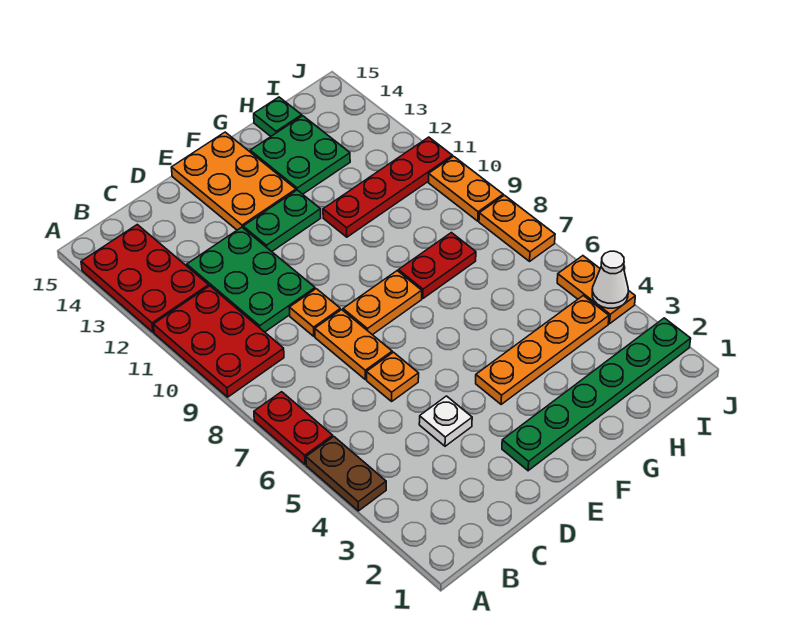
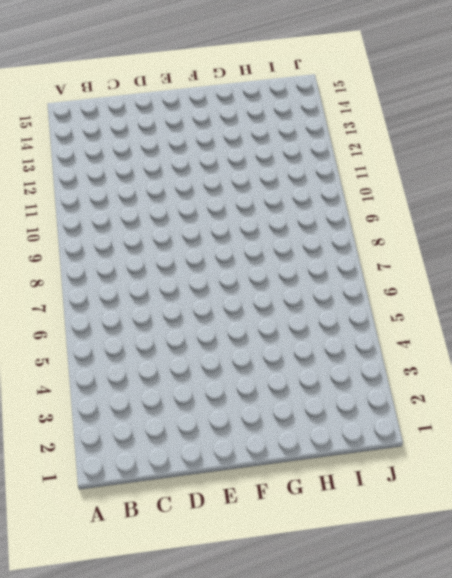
none -> brown plate A4:A5 level 1
none -> red plate A6:A7 level 1
none -> red plate A9:B11 level 1

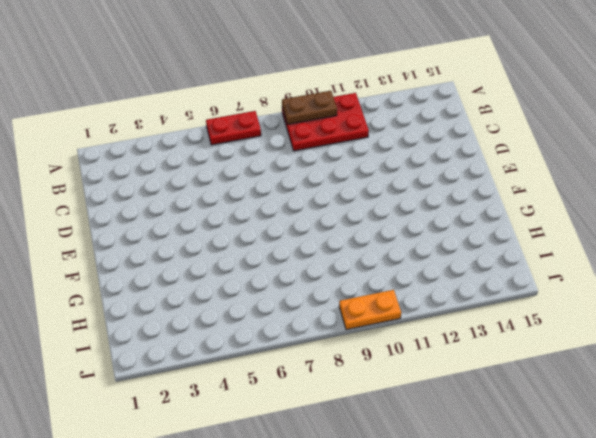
brown plate A9:A10 level 2 -> brown plate A4:A5 level 1
none -> red plate A12:B14 level 1
none -> green plate C10:D12 level 1
none -> white plate D4 level 1

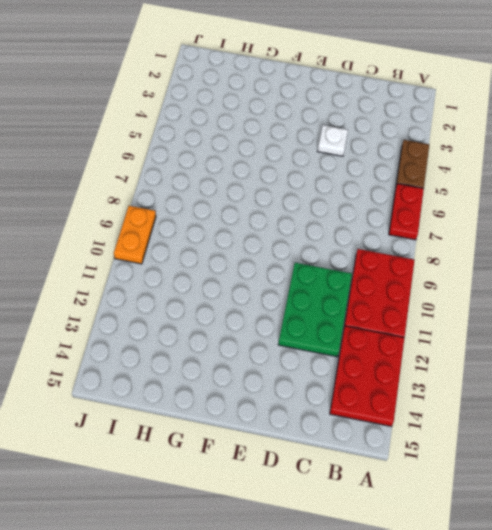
none -> orange plate D6 level 1
none -> orange plate D7:D8 level 1
none -> orange plate D9 level 1

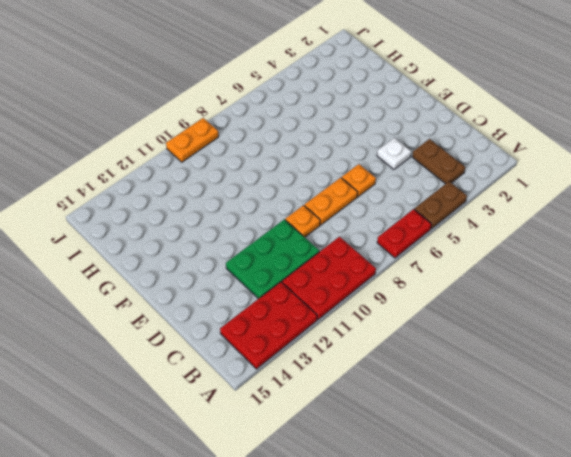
brown plate B3:C3 level 1 -> none
none -> green plate E2:J2 level 1
none -> orange plate E8:F8 level 1
none -> green plate E12:F12 level 1

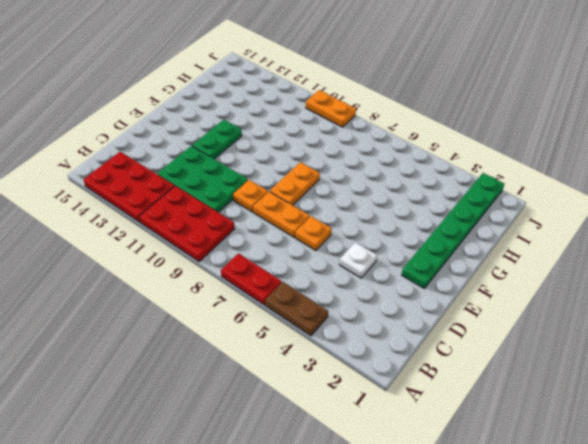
none -> orange plate E13:F15 level 1
none -> orange plate F4:I4 level 1
none -> red plate G8:H8 level 1

